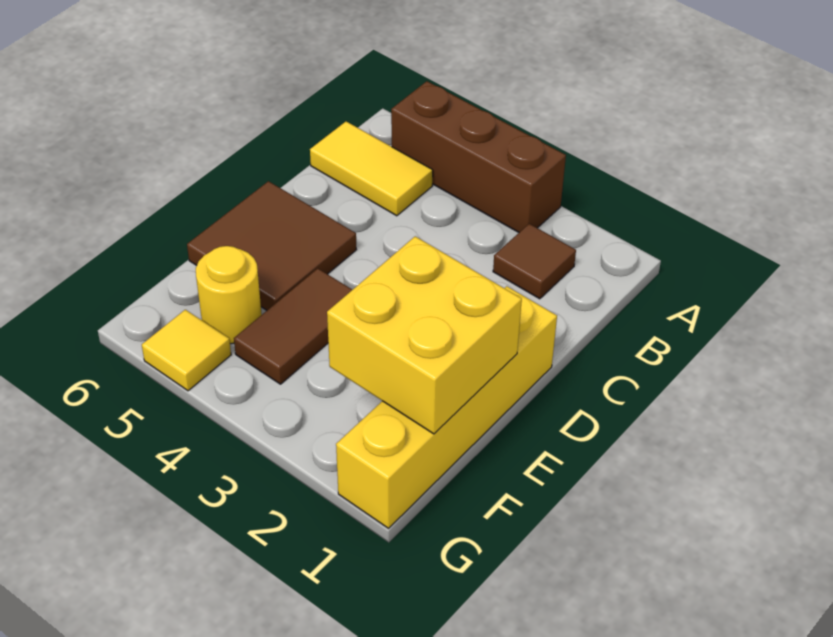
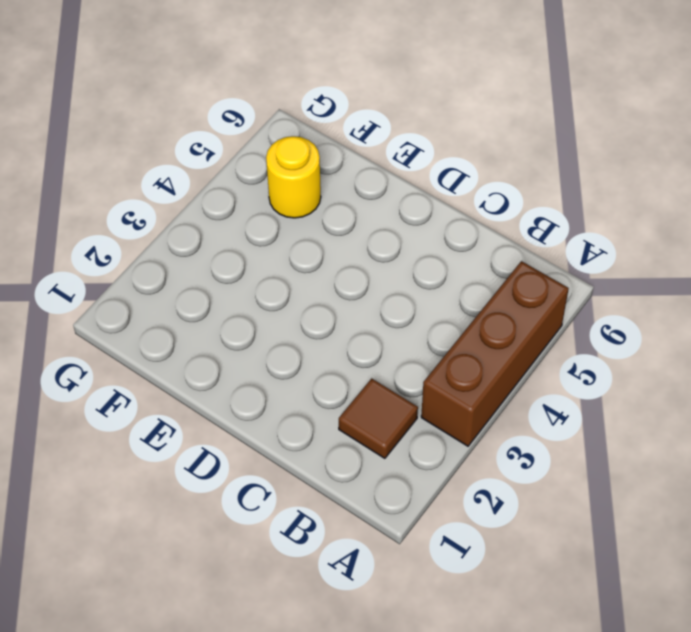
none -> yellow tile B5:B6 level 1
none -> yellow brick D1:G1 level 1

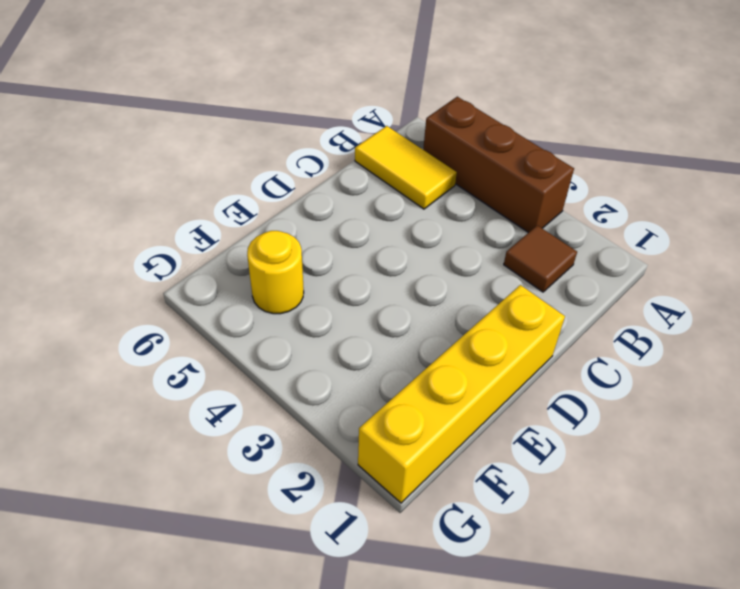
none -> brown tile D5:E6 level 1
none -> brown tile E4:F4 level 1

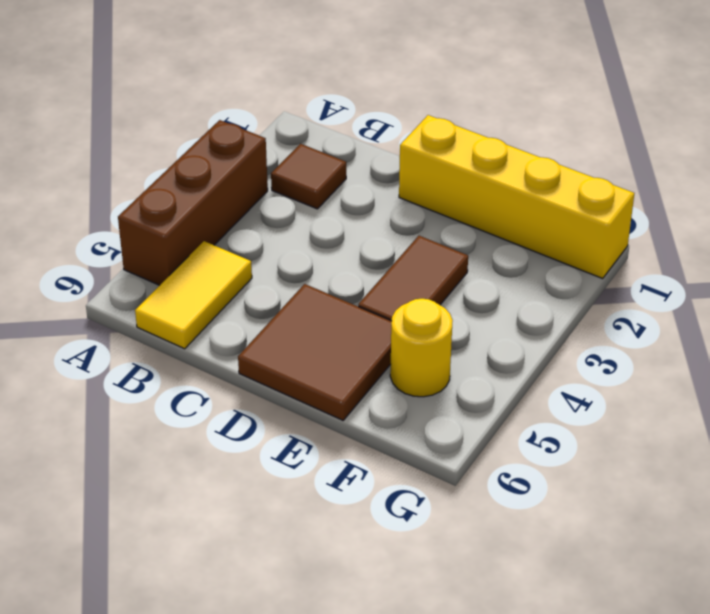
brown tile E3:E4 level 1 -> brown tile E4:F4 level 1
none -> yellow tile G5 level 1
none -> yellow brick E1:F2 level 2

